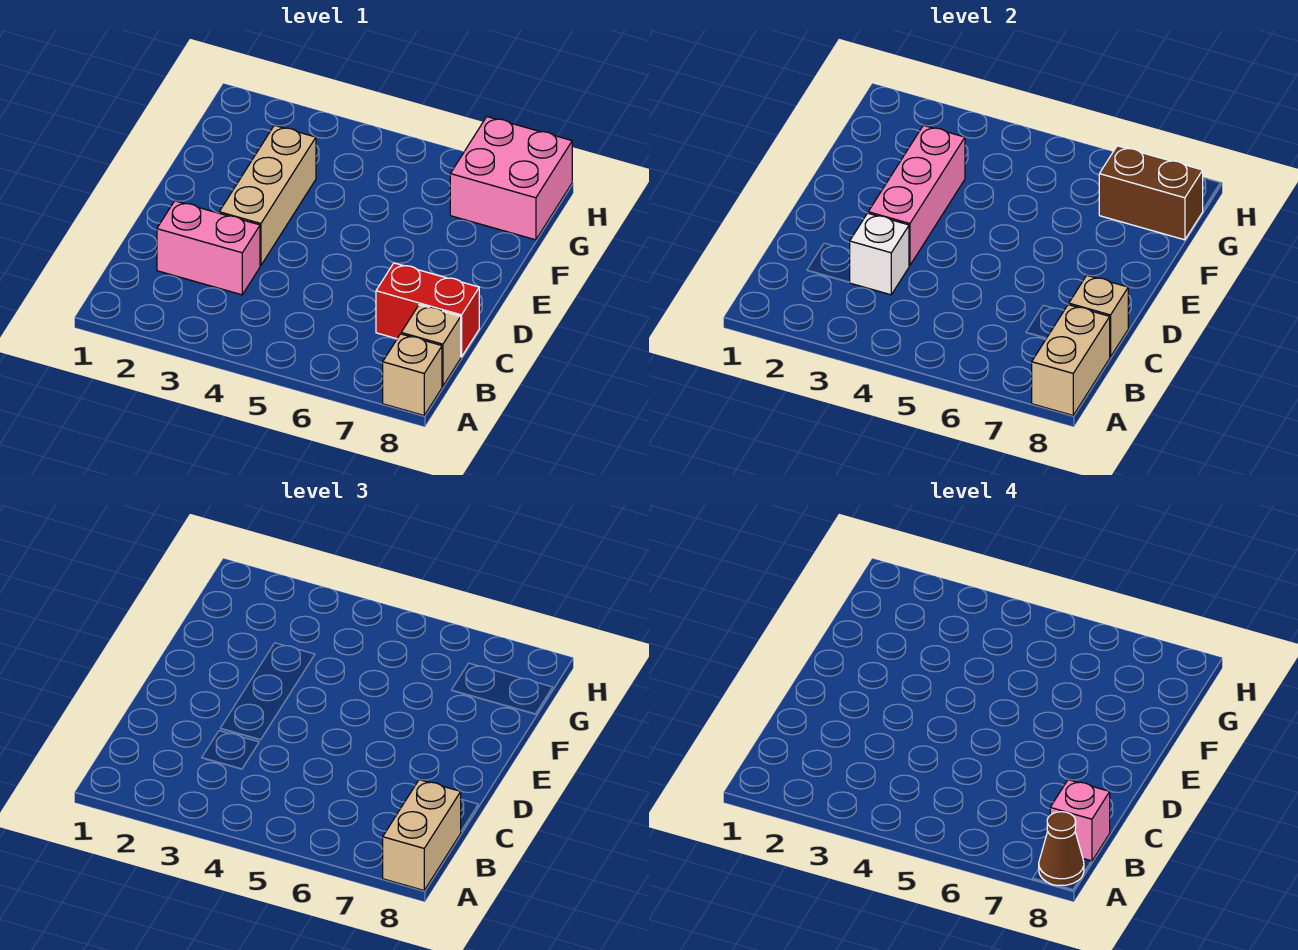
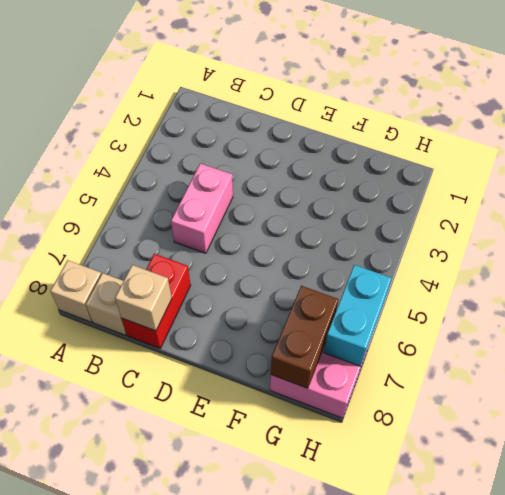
pink brick C4:C5 level 1 -> pink brick C2:C3 level 1
cyan brick H6:H7 level 2 -> none
none -> tan brick D3:F3 level 1
none -> tan brick A8:B8 level 2
none -> white brick C3 level 2

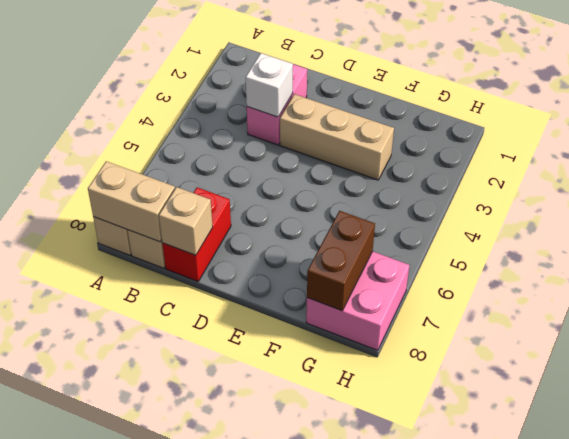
none -> pink brick D3:F3 level 2
none -> tan brick A8:B8 level 3
none -> brown cone A8 level 4

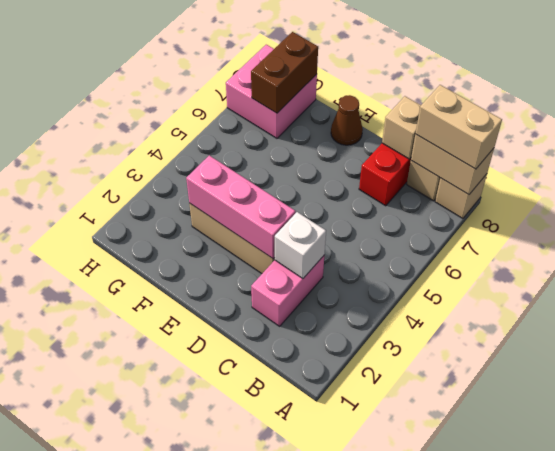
brown cone E8 level 1 -> brown cone A8 level 4
none -> pink brick B8 level 4

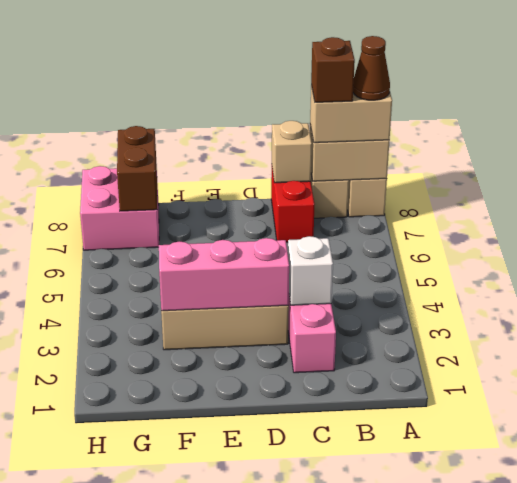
brown brick B8 level 4 -> pink brick B8 level 4

